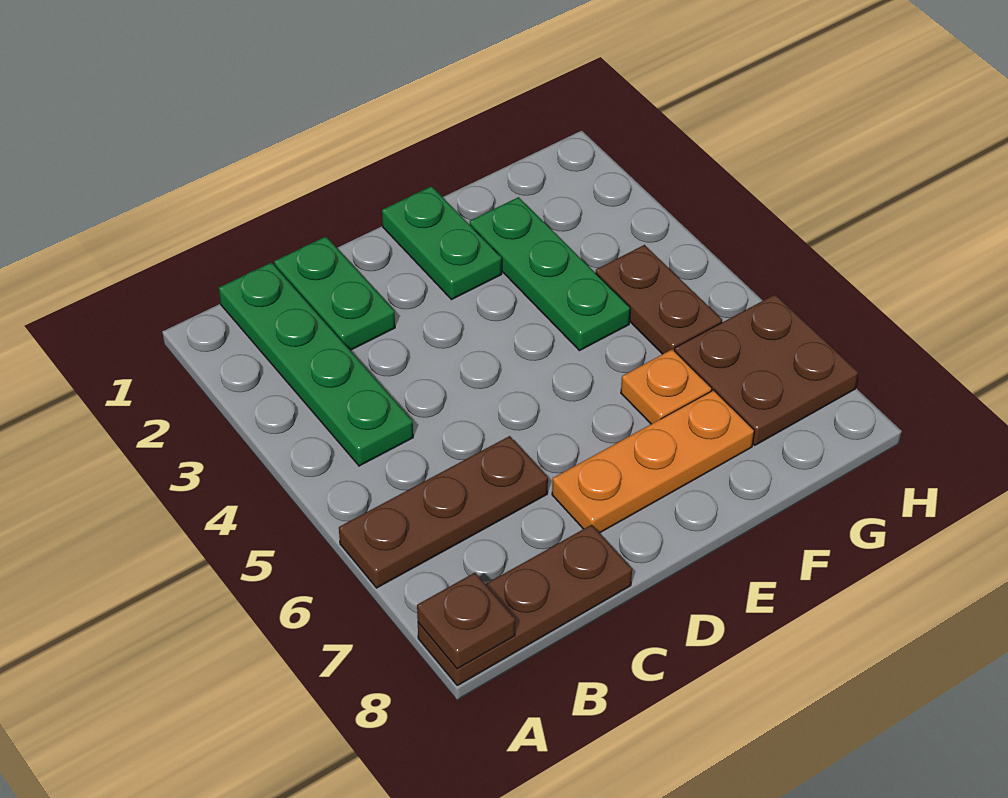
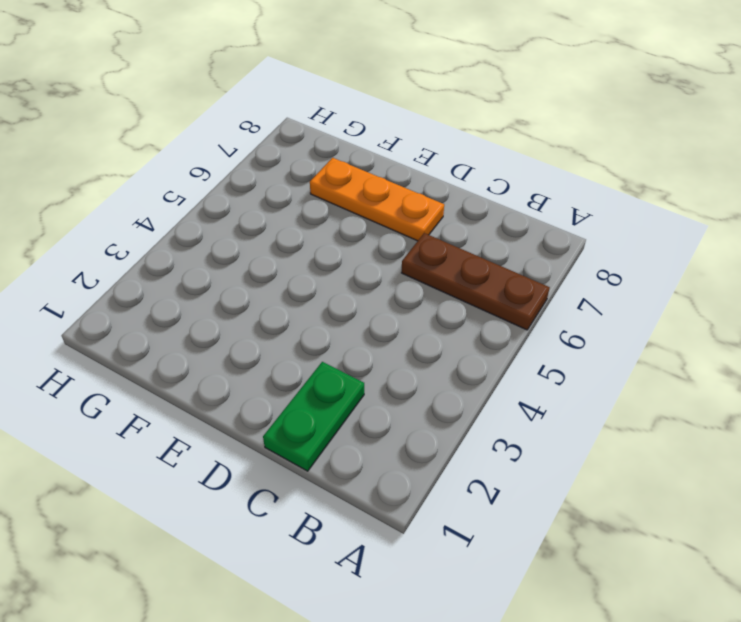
none -> brown plate A8:C8 level 1
none -> green plate B1:B4 level 1

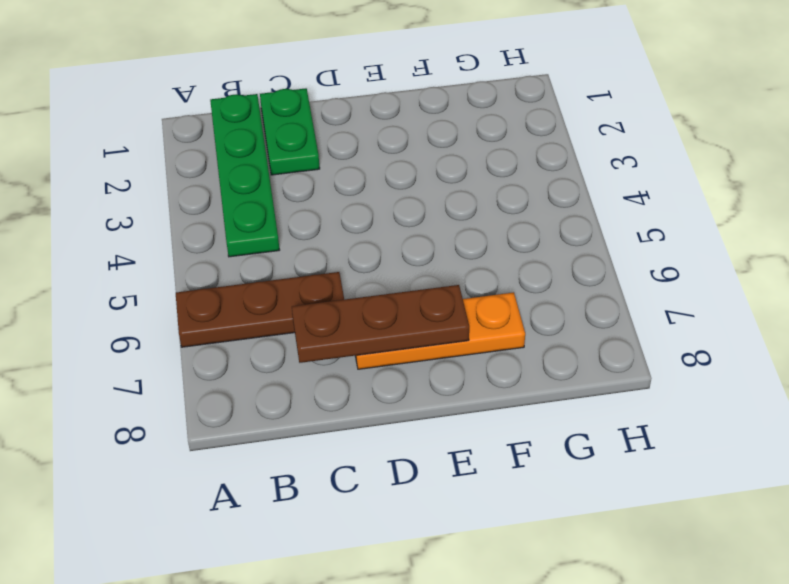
brown plate C7:E7 level 2 -> brown plate A8:C8 level 1
none -> green plate E1:E2 level 1
none -> green plate F2:F4 level 1

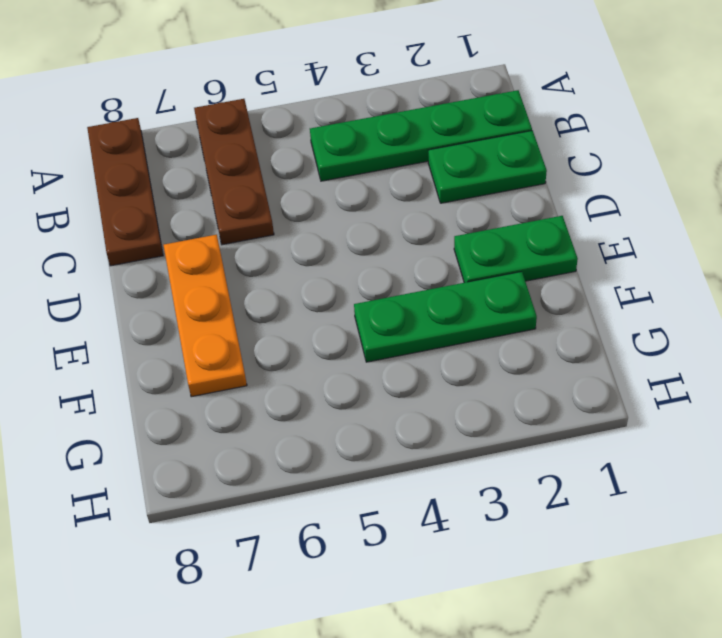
none -> orange plate F6 level 1
none -> brown plate G4:G5 level 1

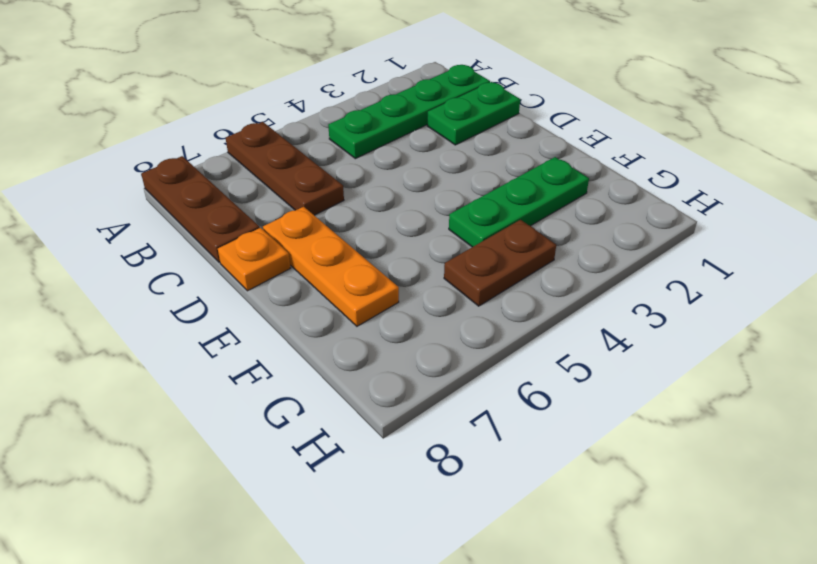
orange plate D8 level 1 -> orange plate F6 level 1
none -> green plate E1:E2 level 1
none -> brown plate G6:H7 level 1

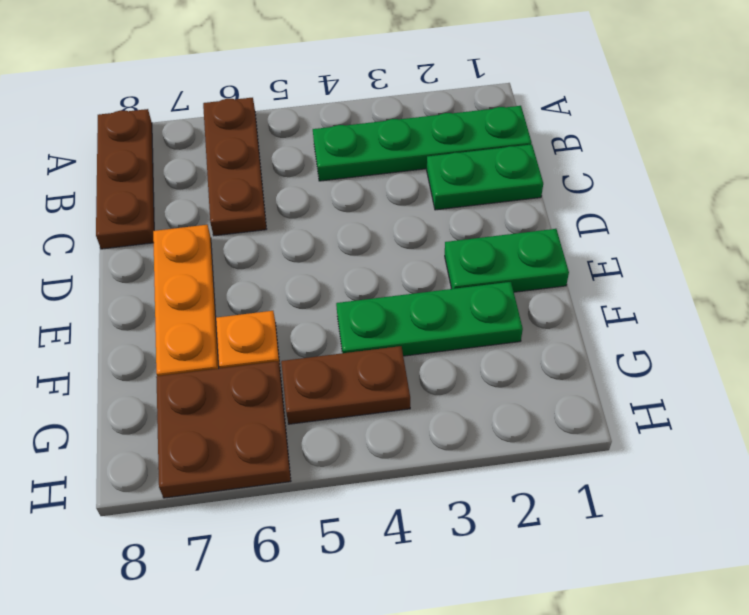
none -> brown plate A8 level 2

